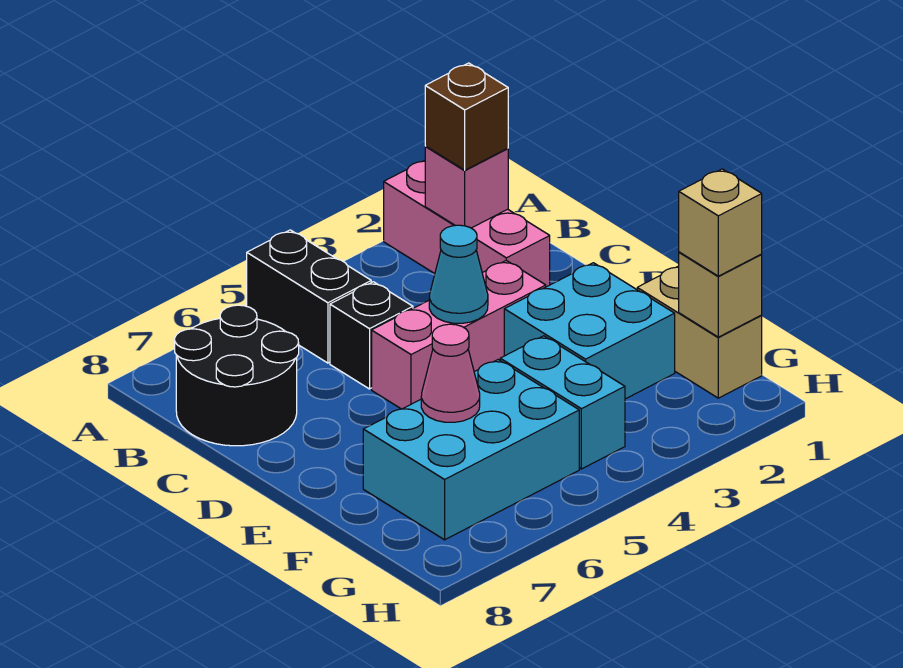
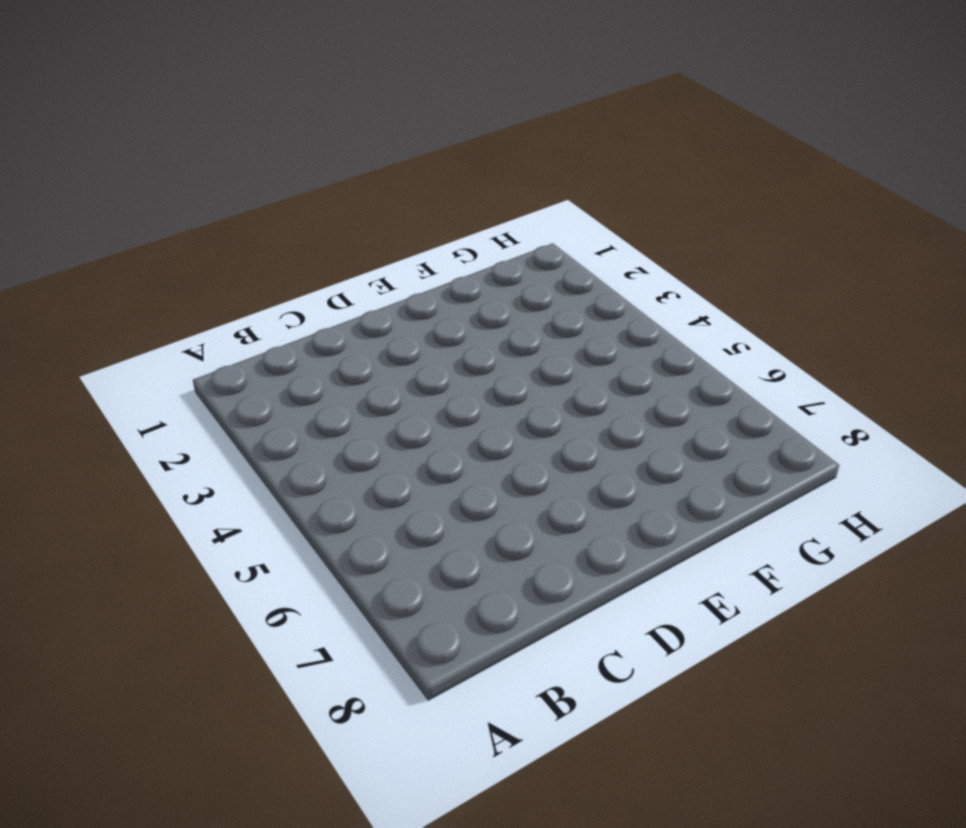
none -> pink brick A2:C2 level 1
none -> black brick A5:B5 level 1
none -> black round brick B7:C8 level 1

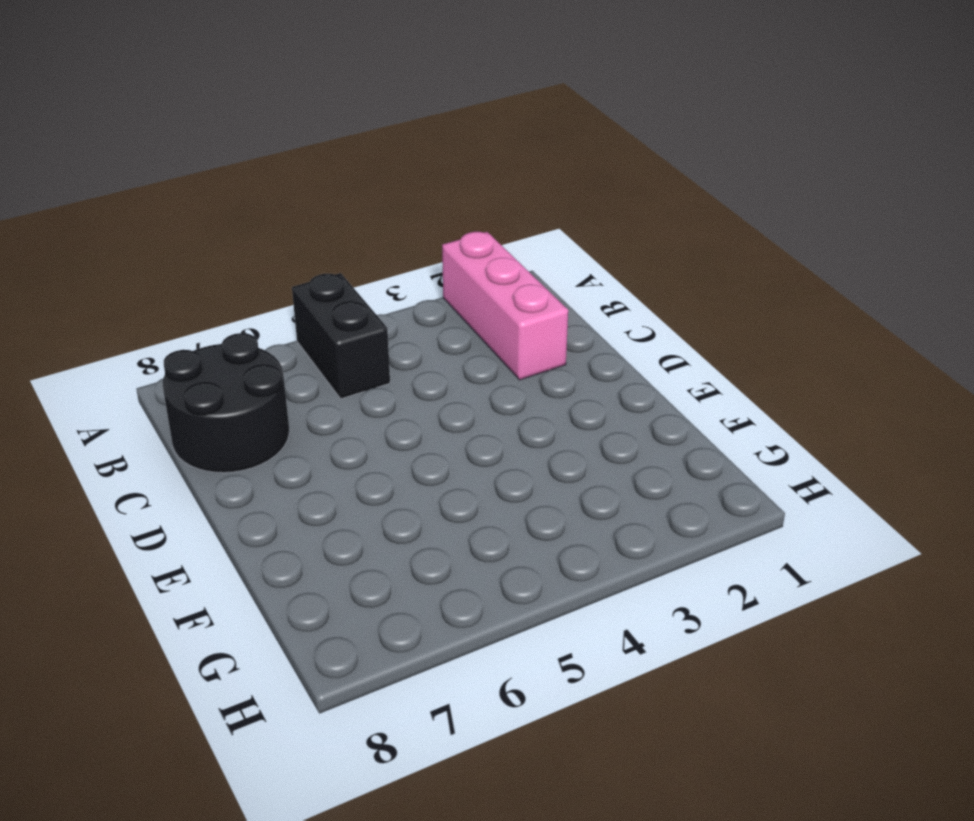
none -> black brick C5 level 1
none -> pink brick D3:D5 level 1
none -> cyan brick E2:F3 level 1

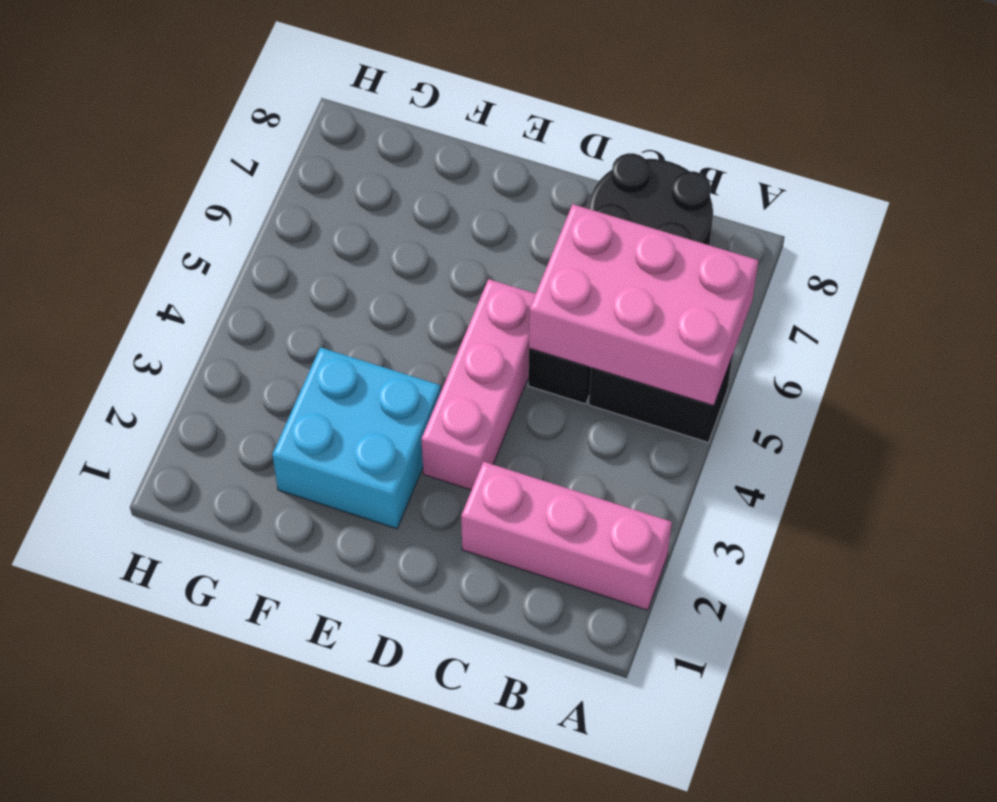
pink brick A5:C6 level 2 -> none
none -> tan brick F1:G1 level 1
none -> cyan brick F4:G4 level 1
none -> cyan brick F5:G7 level 1

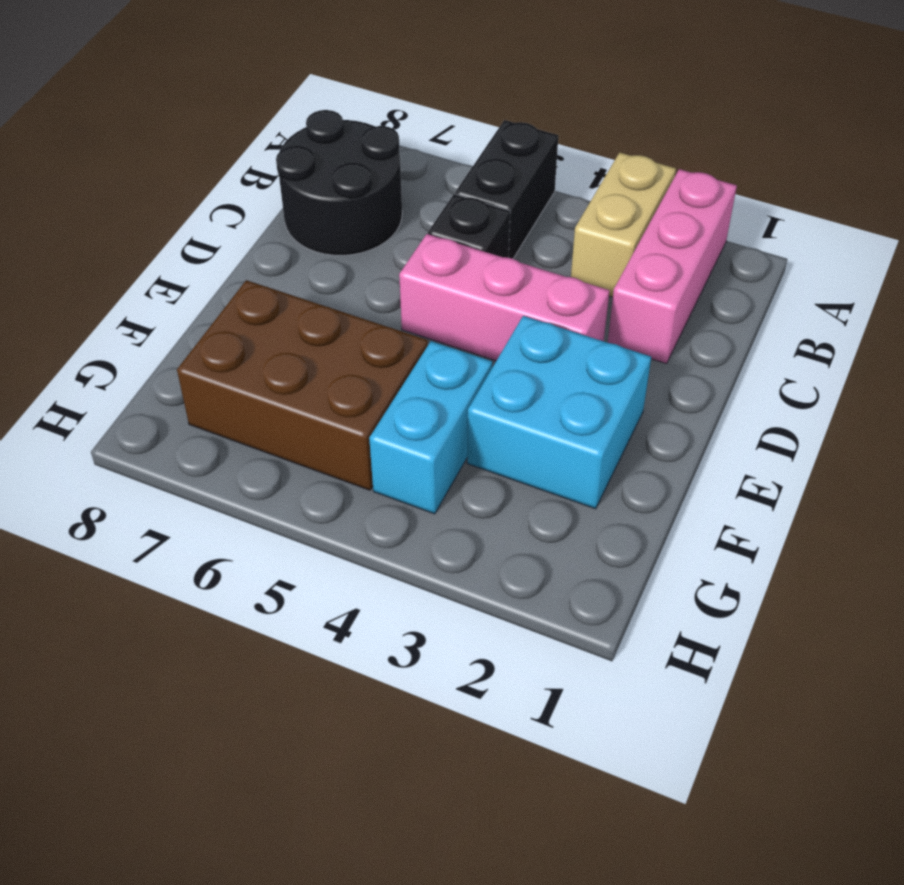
tan brick A3:B3 level 1 -> tan brick F1:G1 level 1
brown brick F5:G7 level 1 -> cyan brick F5:G7 level 1
none -> pink brick B2 level 2
none -> cyan cone D4 level 2
none -> pink cone F6 level 2

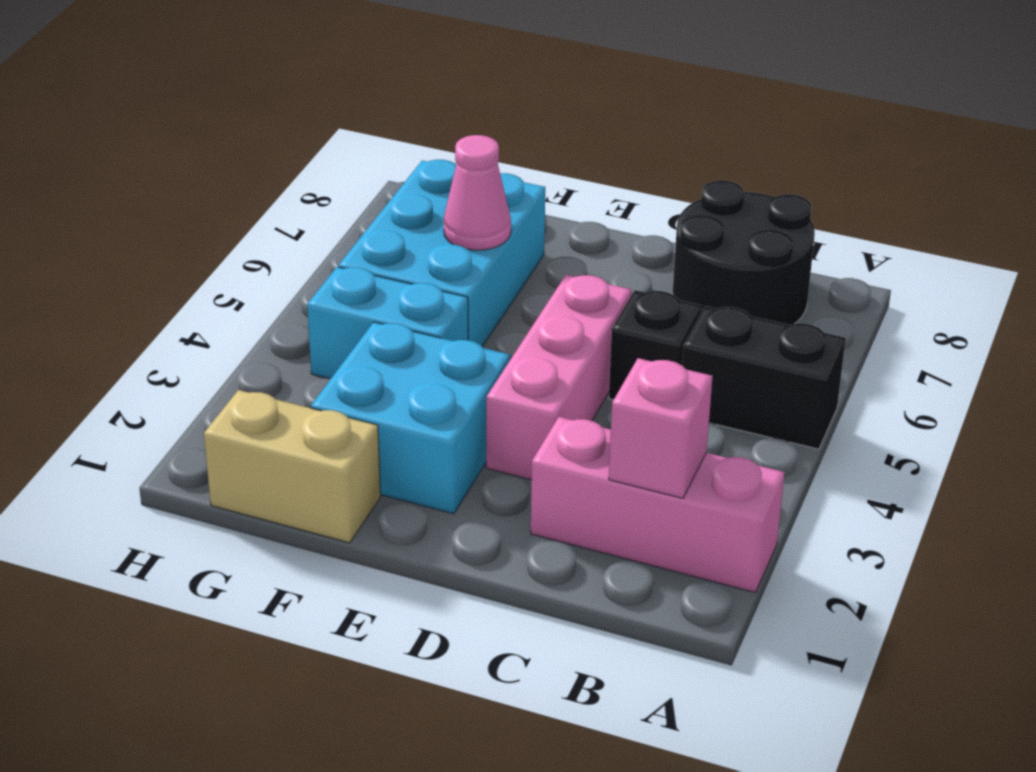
none -> cyan cone D4 level 2
none -> tan brick G1 level 2
none -> brown brick B2 level 3

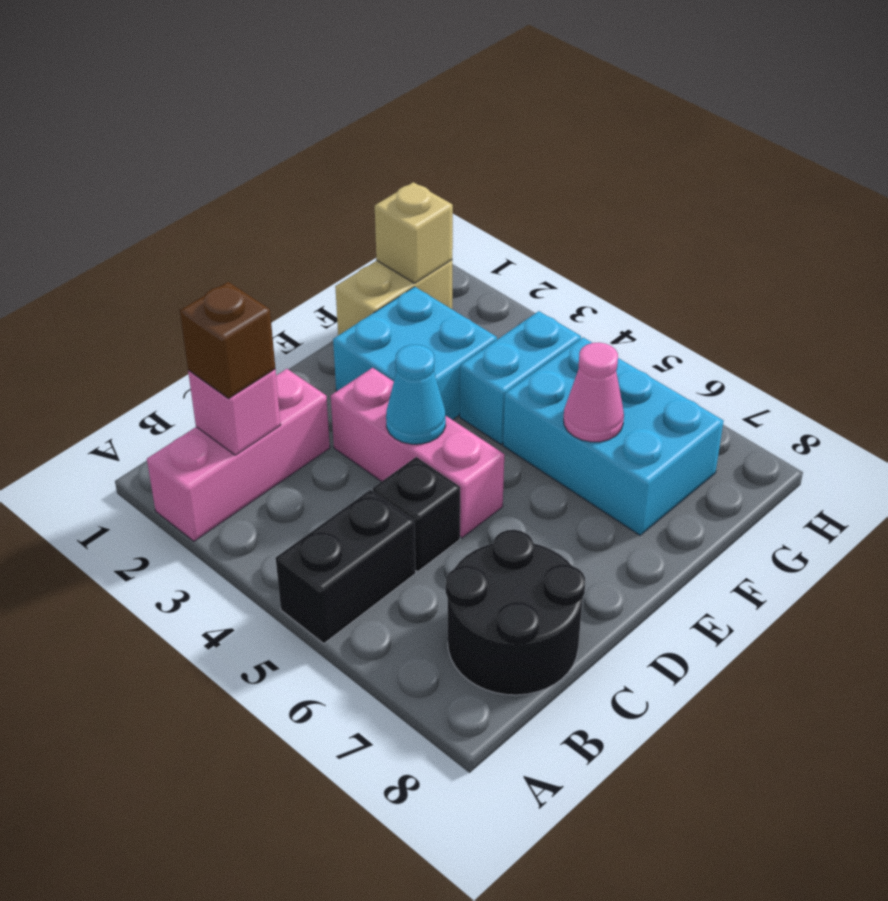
none -> tan brick G1 level 3

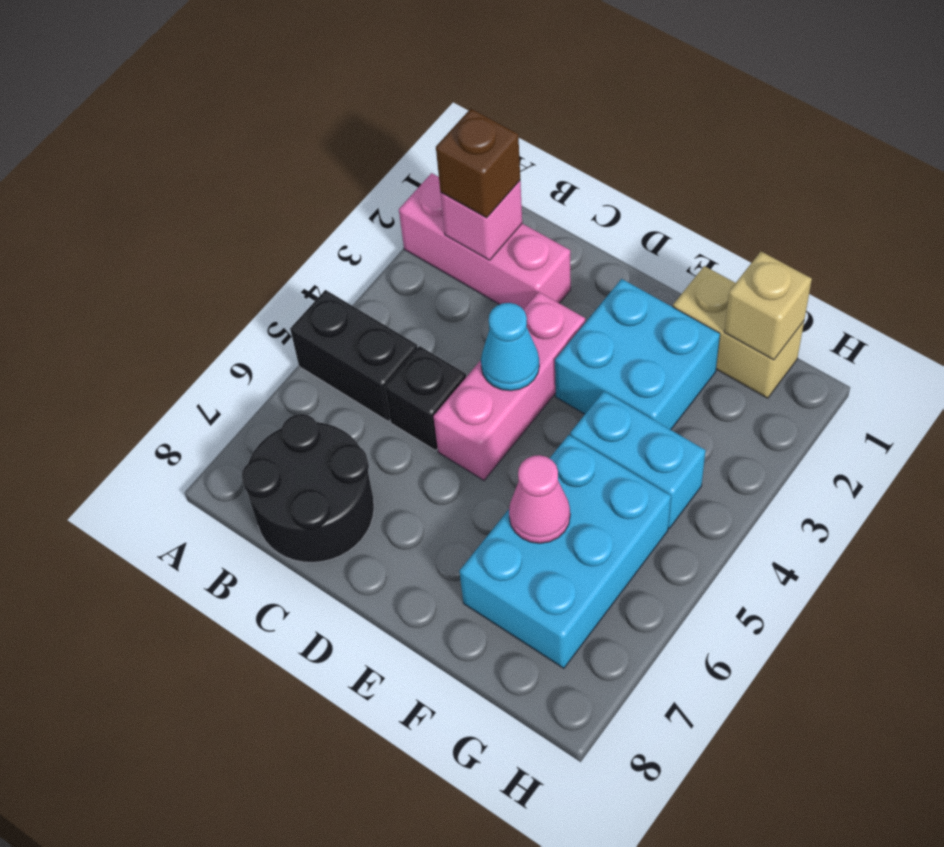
none -> tan brick G1 level 3

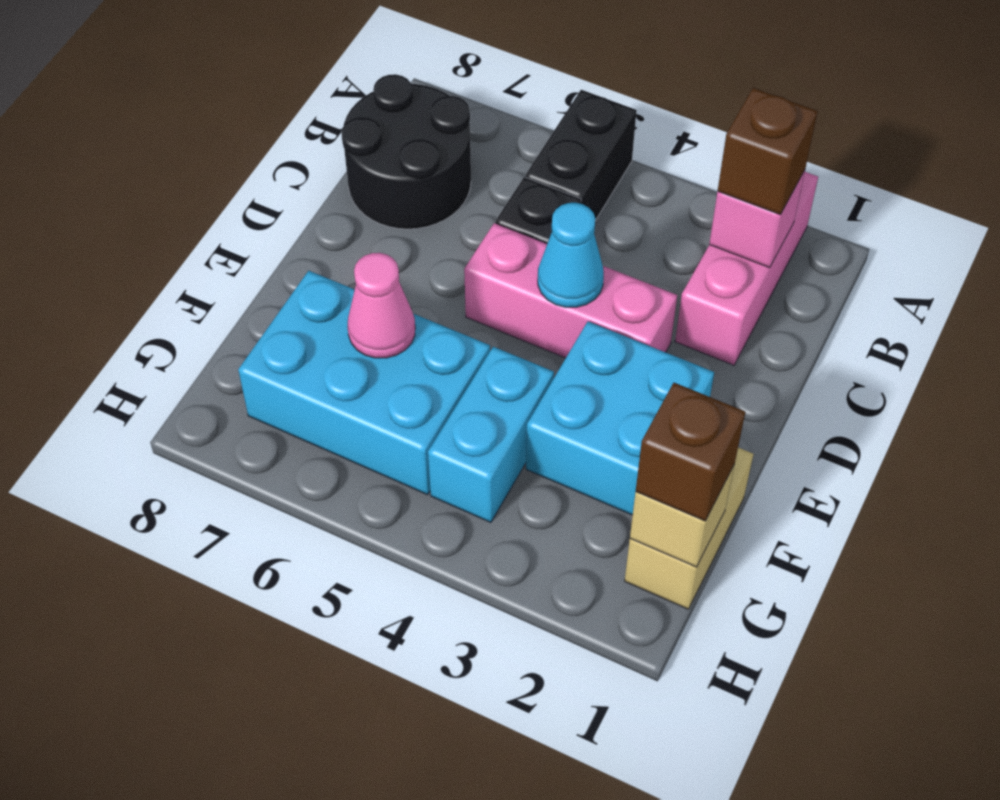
brown brick G1 level 3 -> tan brick G1 level 3

